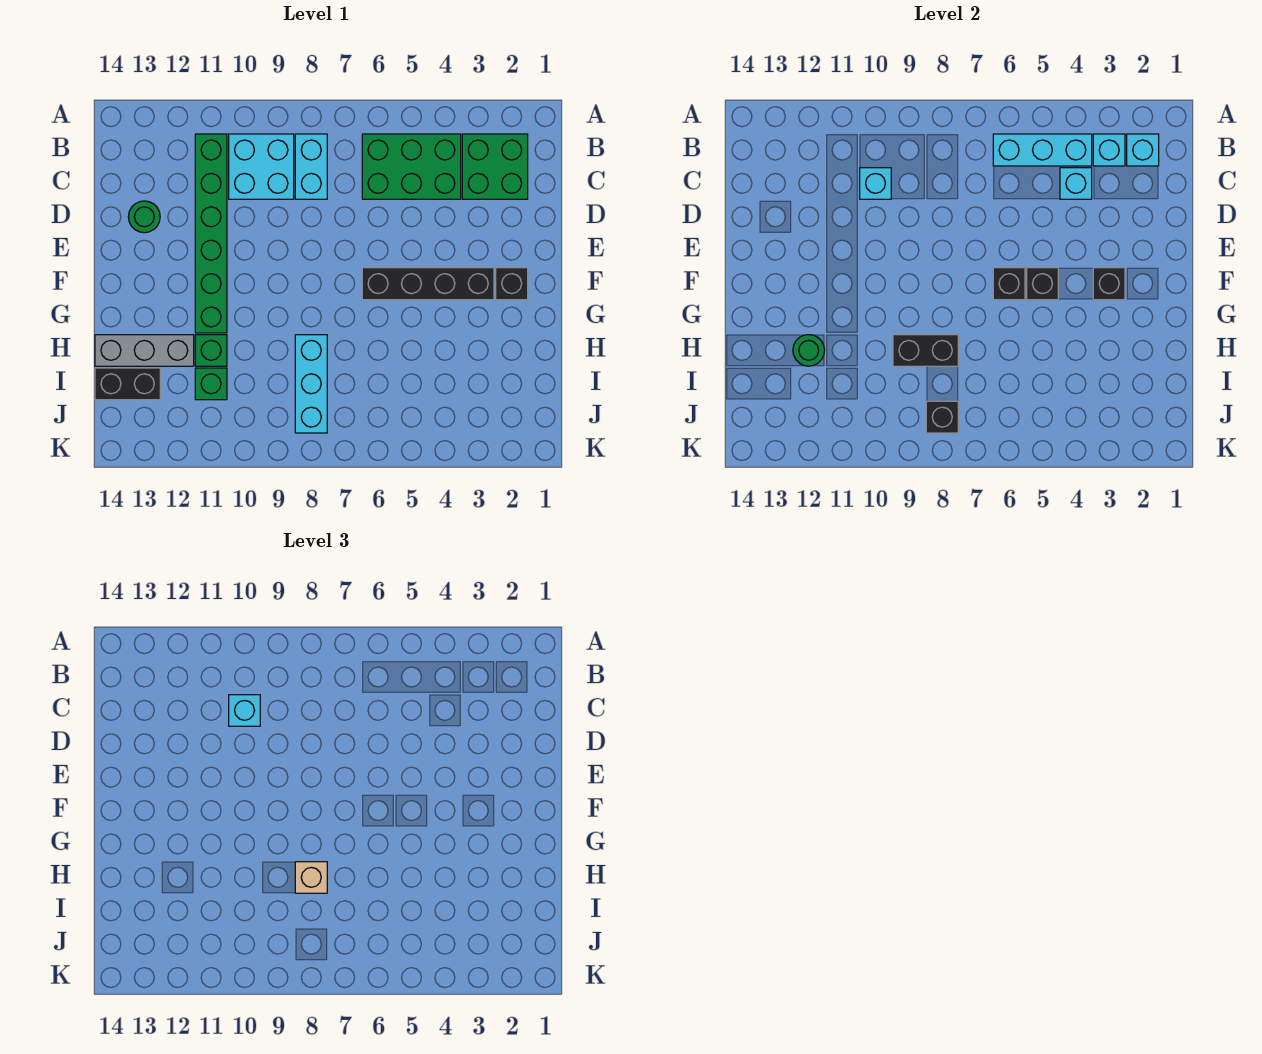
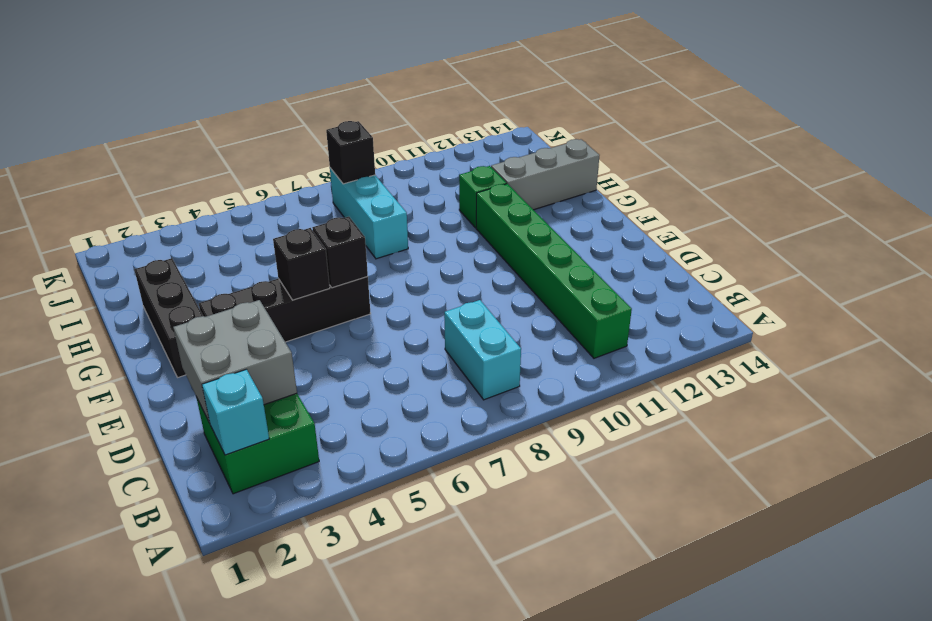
grey brick C2:D3 level 2 -> none
black brick F2:H2 level 1 -> black brick F2 level 1
none -> green brick B4:C6 level 1
none -> cyan brick B9:C10 level 1
none -> green round brick D13 level 1

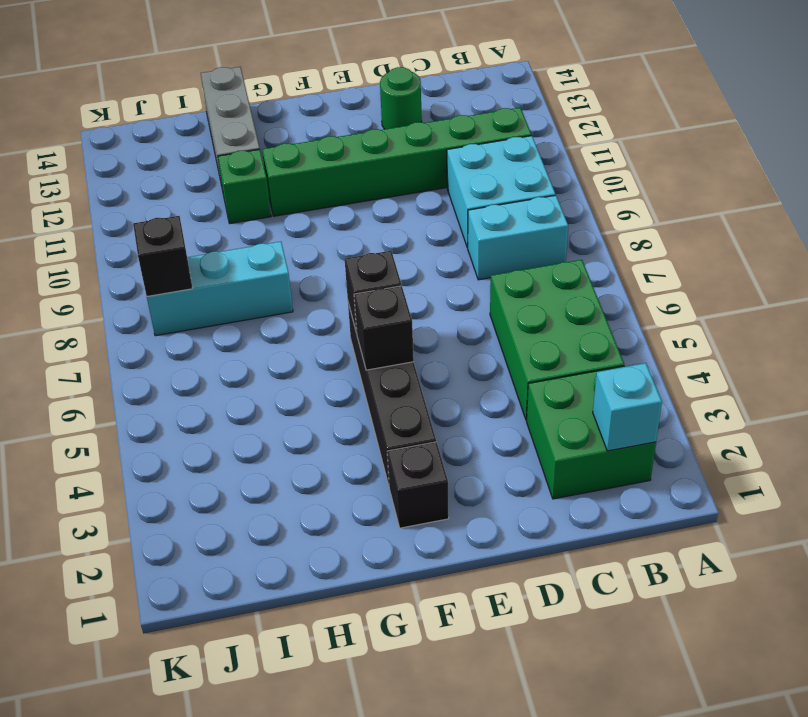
none -> green brick I11 level 1
none -> black brick I13:I14 level 1
none -> cyan brick B3 level 2

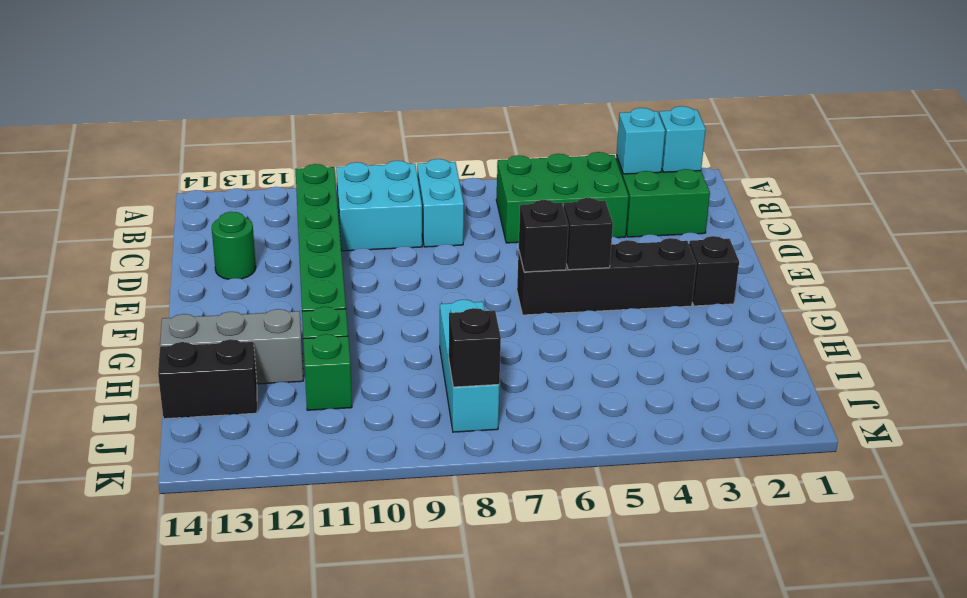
none -> cyan brick B4:B6 level 2
none -> cyan brick C4 level 2
none -> cyan brick C10 level 2

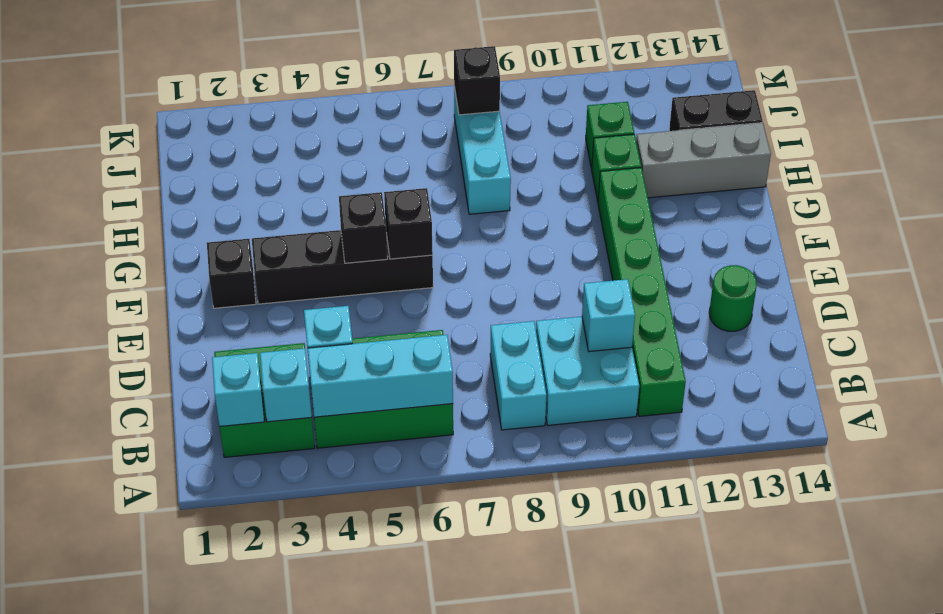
none -> black brick F3 level 2
none -> black brick H8:H9 level 2
none -> green round brick H12 level 2

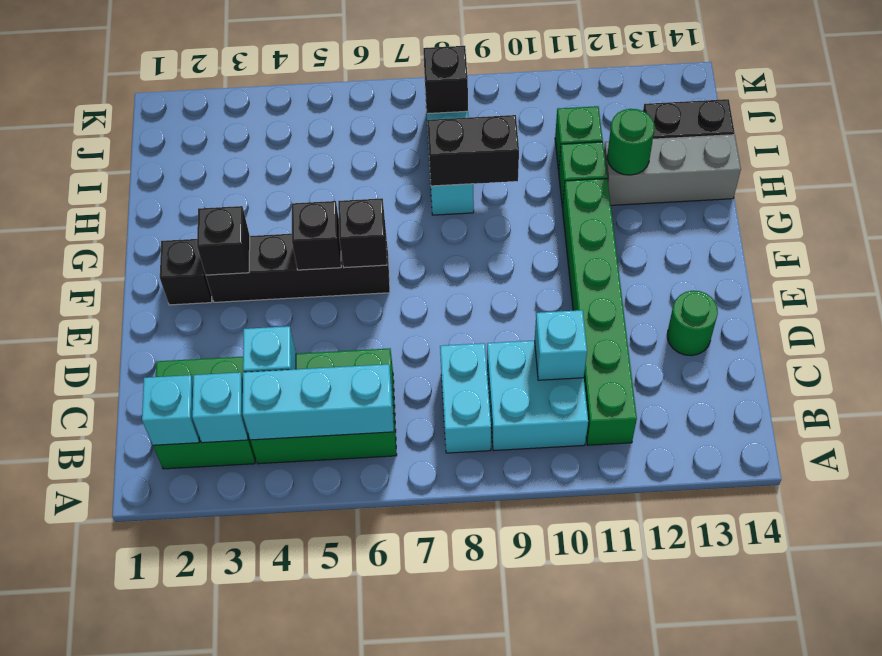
none -> cyan brick C10 level 3
none -> tan brick H8 level 3

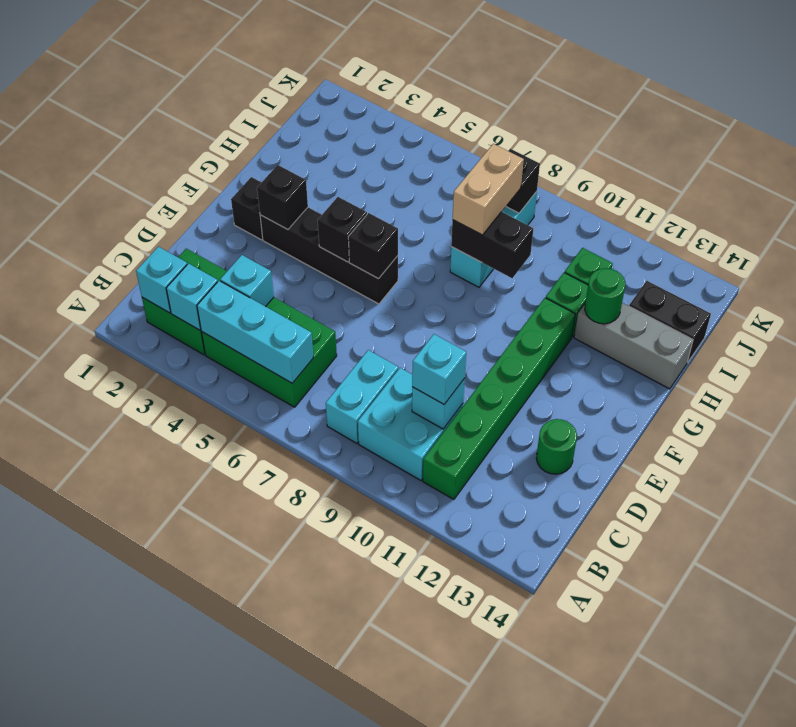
tan brick H8:I8 level 3 -> tan brick H8 level 3

